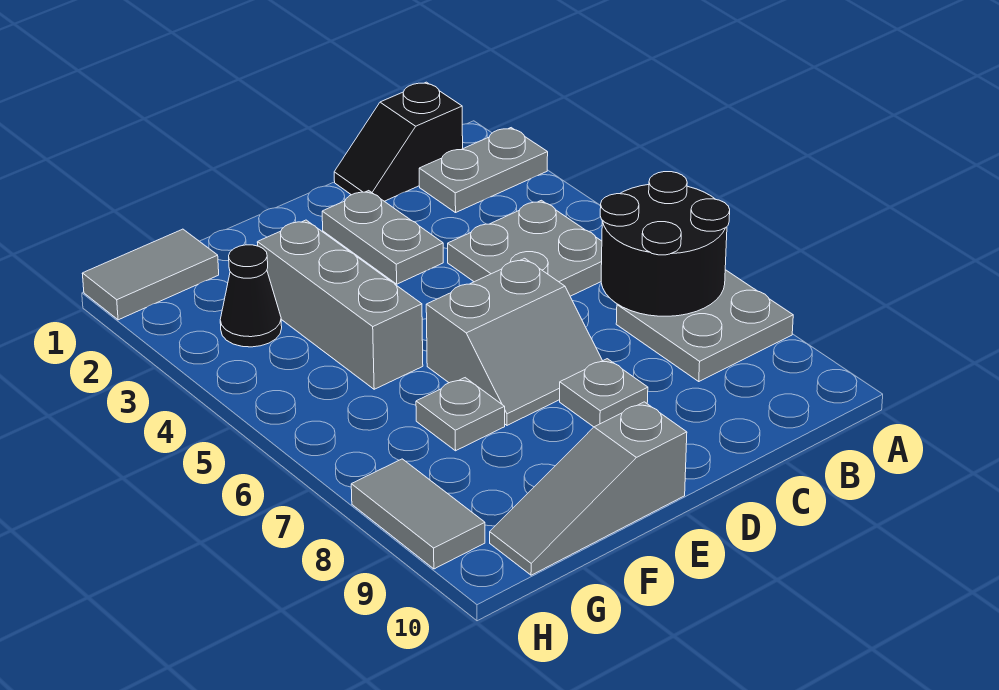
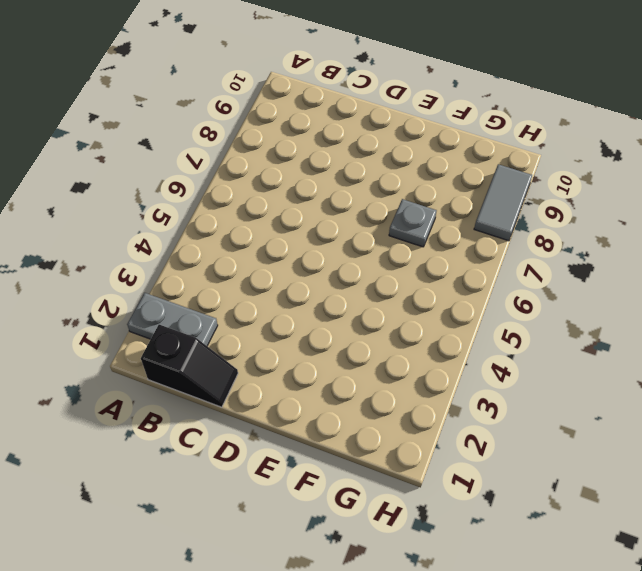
none -> grey plate A7:B8 level 1
none -> grey plate B4:C5 level 1
none -> grey plate D2:D3 level 1

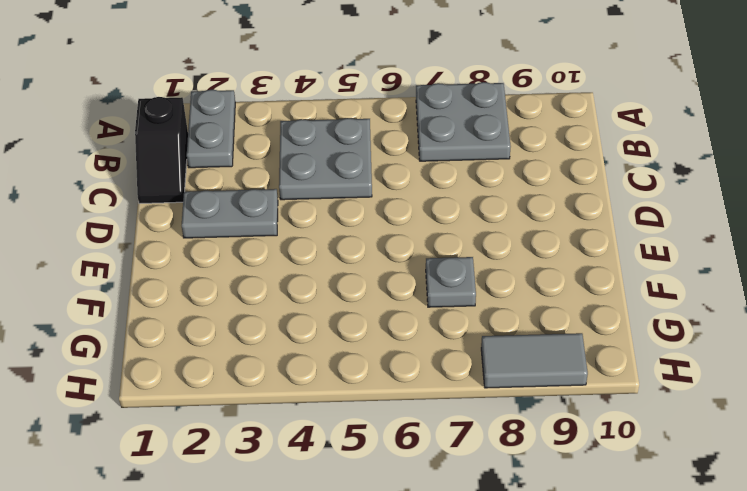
none -> grey slope D6:E7 level 1 top 6
none -> grey plate D8 level 1
none -> grey slope E10:G10 level 1 top E

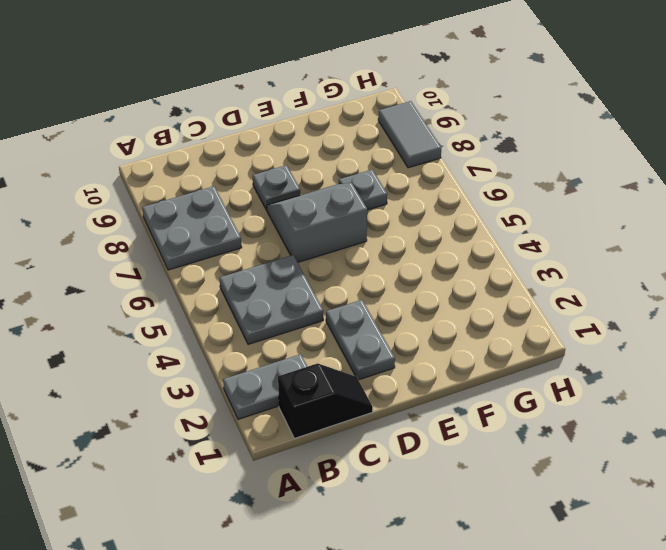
none -> grey slope E10:G10 level 1 top E
none -> grey brick F3:F5 level 1
none -> grey tile G1:H1 level 1

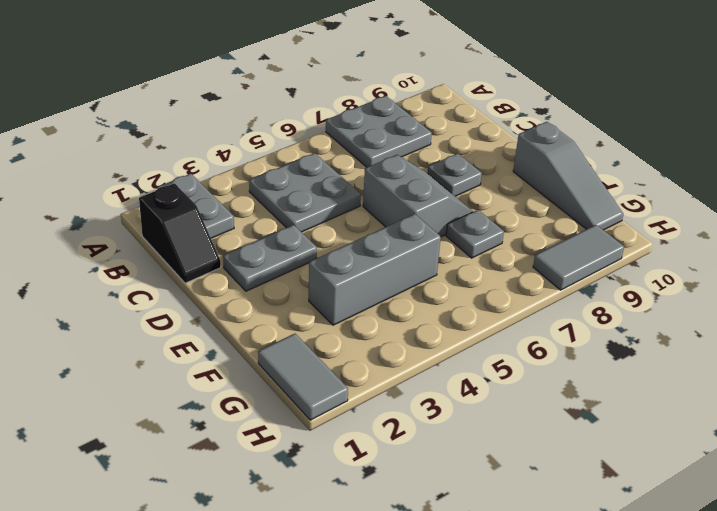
none -> black cone G3 level 1
none -> black round brick A6:B7 level 2

